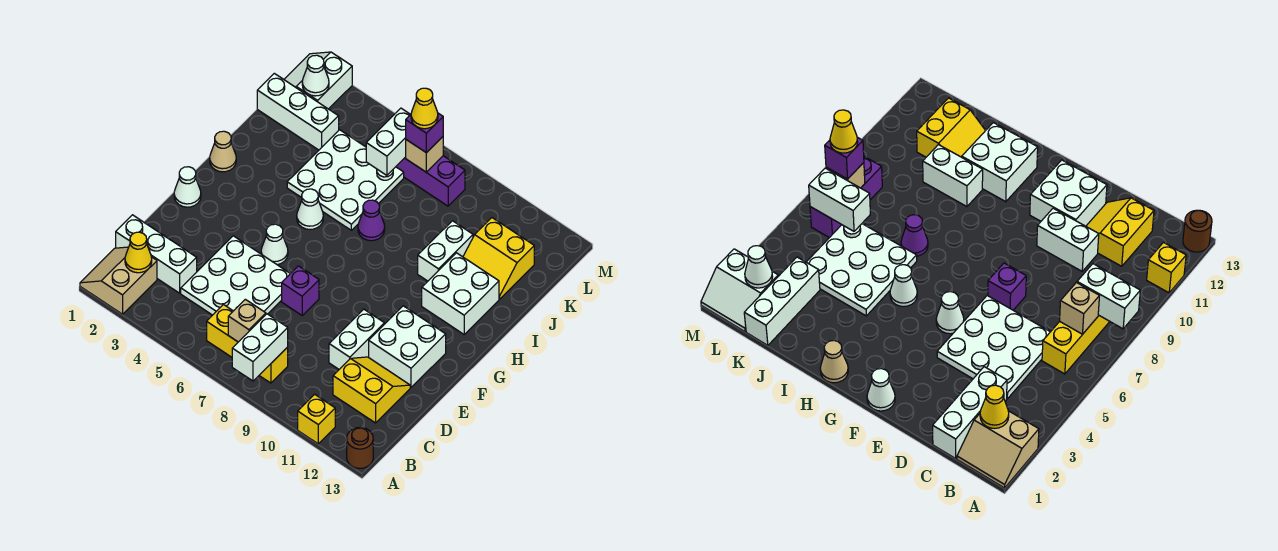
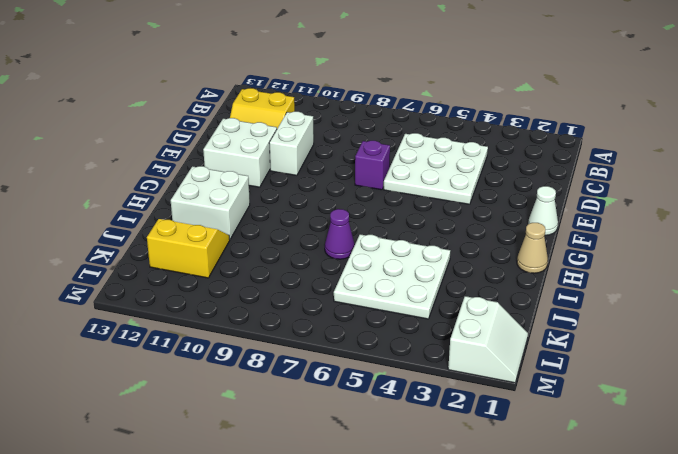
none -> tan slope A1:B2 level 1 top 2
none -> yellow brick A11 level 1
none -> brown round brick A13 level 1
none -> yellow brick B6:B8 level 1

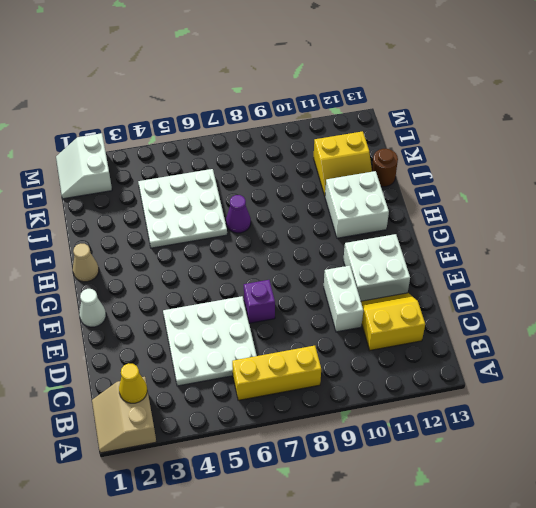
brown round brick J13 level 1 -> brown round brick A13 level 1
none -> yellow brick A11 level 1
none -> white brick C1:C3 level 1
none -> white cone F5 level 1
none -> white cone H5 level 1

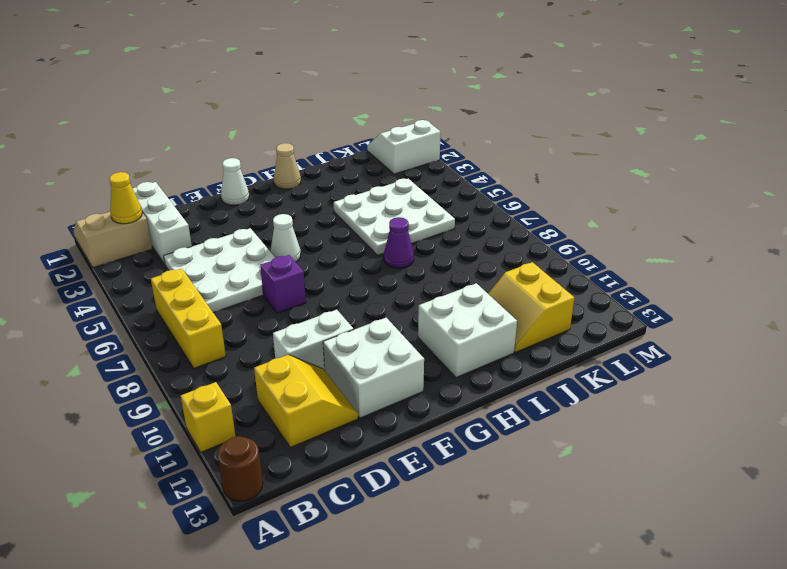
none -> white cone H5 level 1
none -> white brick I10:J10 level 1
none -> white brick K1:K3 level 1
none -> purple brick L6:L8 level 1

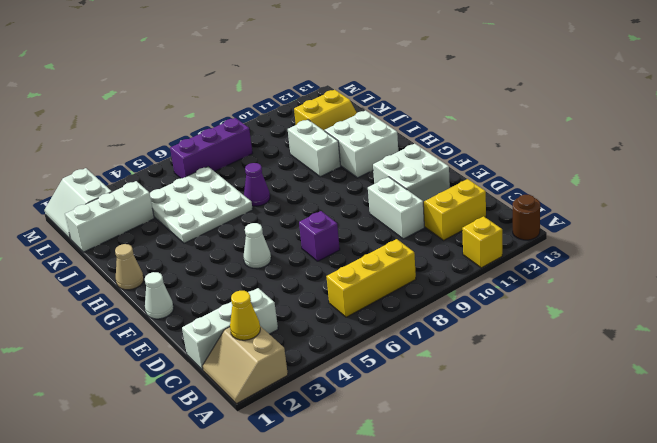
none -> white plate C4:E6 level 1
none -> white cone H5 level 1
none -> white brick A8:B8 level 2
none -> tan brick B7 level 2

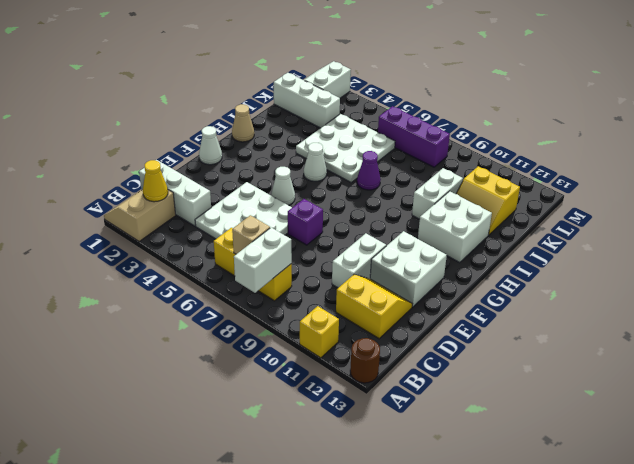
none -> white brick K6:L6 level 2
none -> white cone L2 level 2
none -> tan brick L7 level 2
none -> purple brick L7 level 3

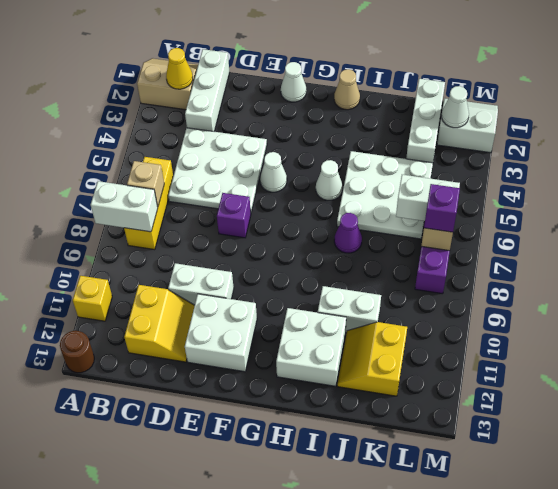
none -> yellow cone L7 level 4

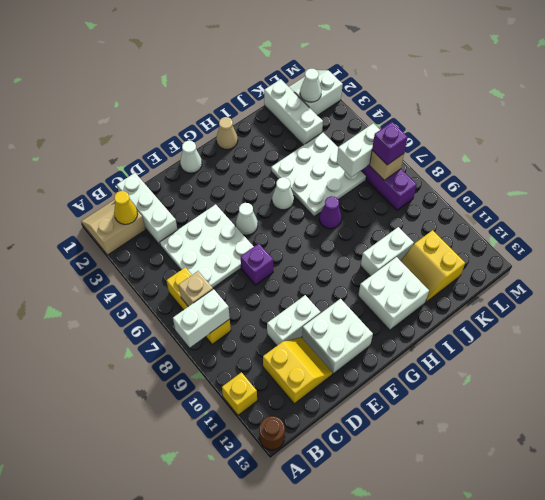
none -> yellow cone L7 level 4

